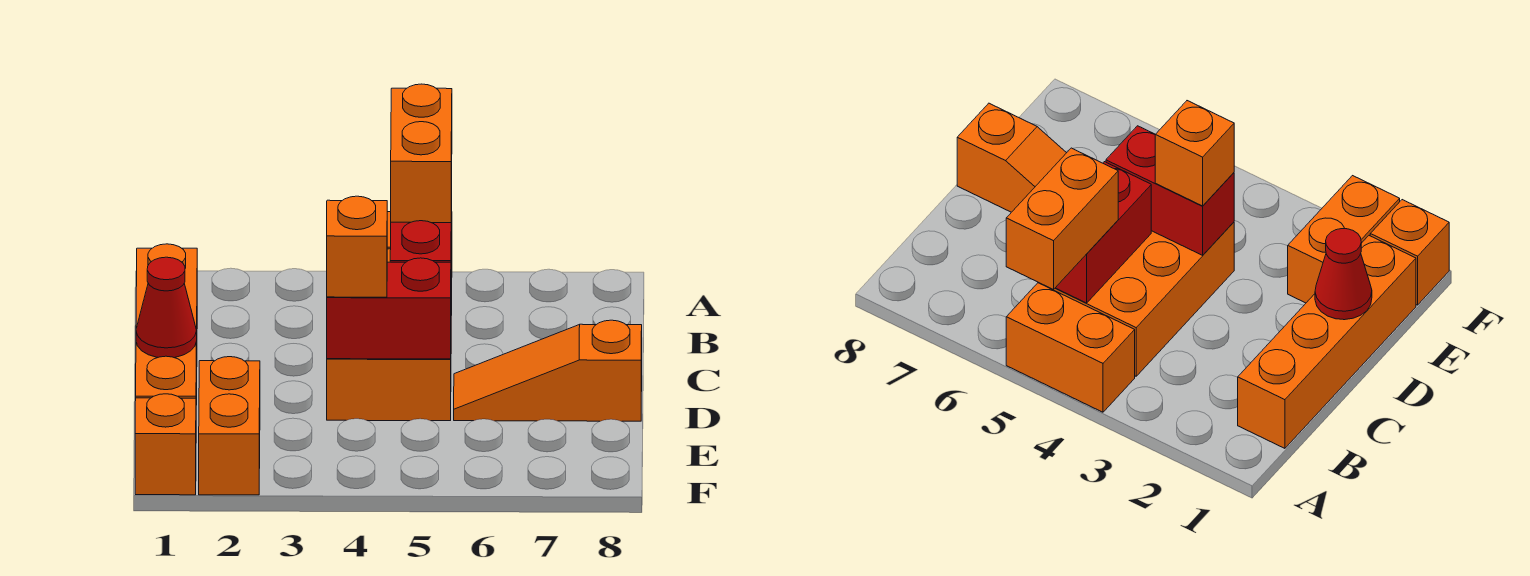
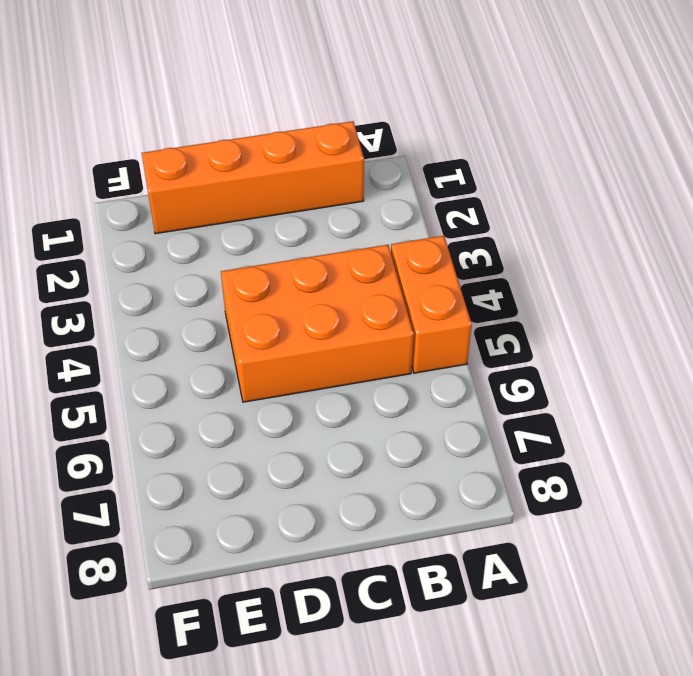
none -> orange slope D6:D8 level 1 top 8
none -> orange brick E2:F2 level 1

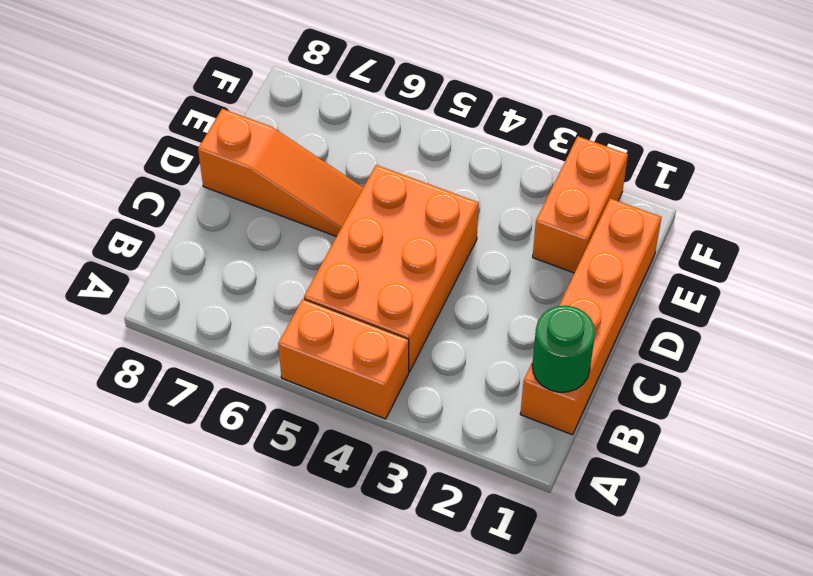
green round brick B1 level 2 -> none
none -> orange brick F1 level 1
none -> red brick B5:C5 level 2

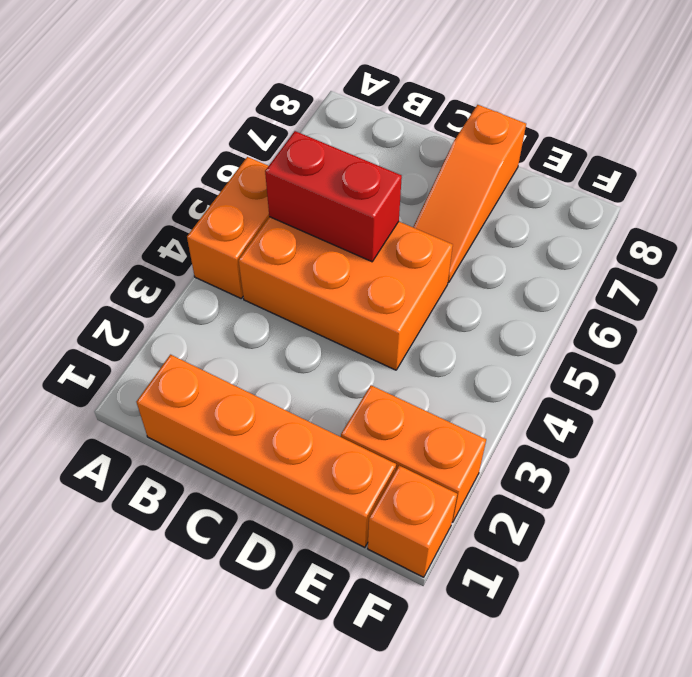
none -> red cone D1 level 2
none -> red brick D4:D5 level 2

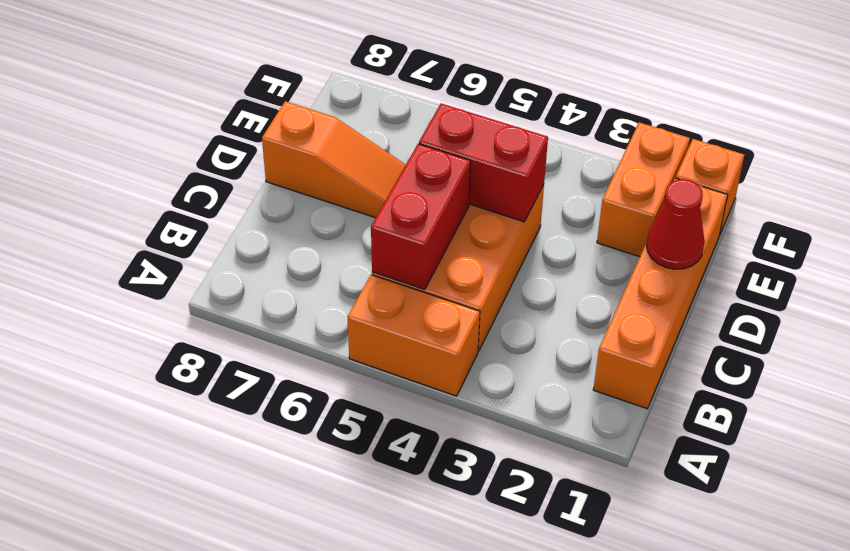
none -> orange brick A5:B5 level 3
none -> orange brick D4 level 3

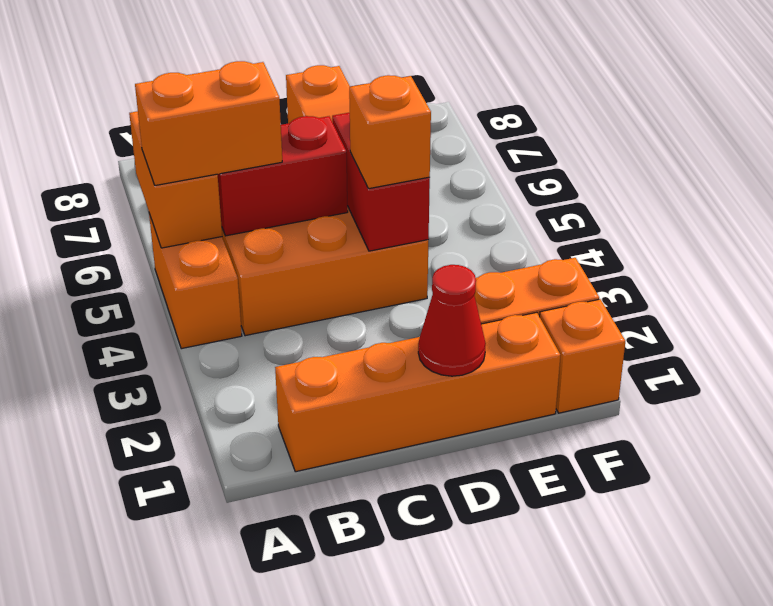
orange brick A5:A6 level 2 -> none

